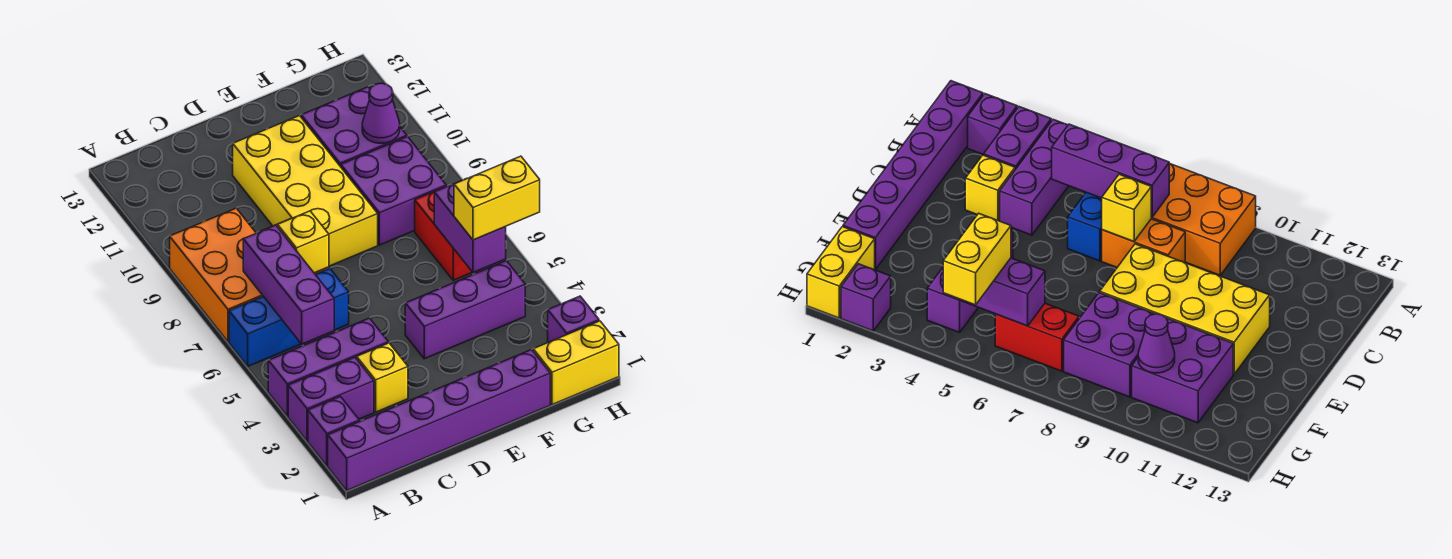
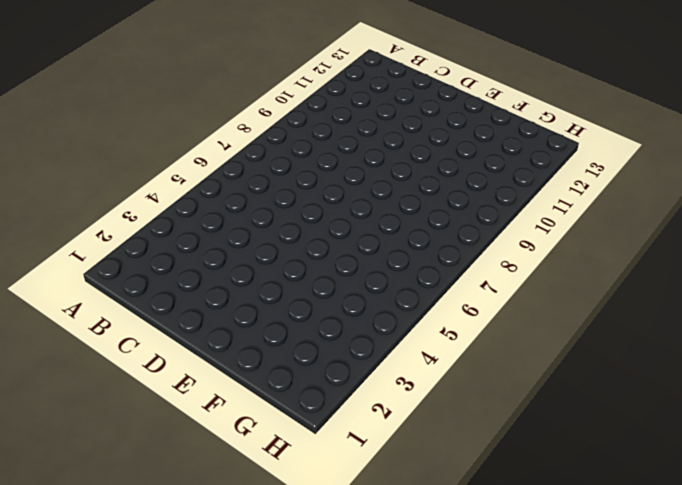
none -> purple brick A1:F1 level 1
none -> purple brick A2 level 1
none -> purple brick A3:B3 level 1

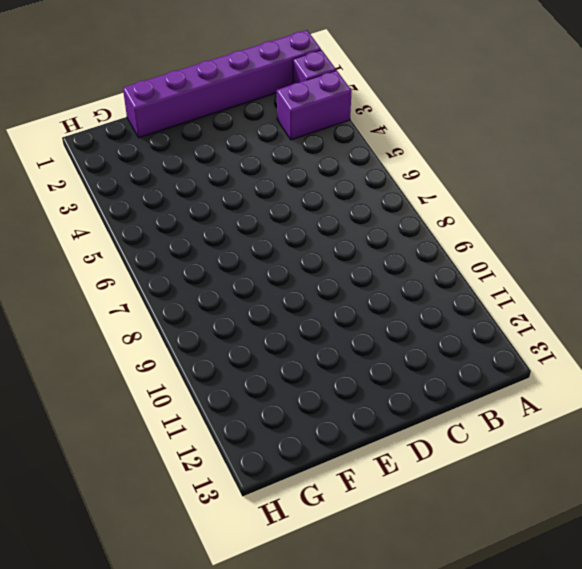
none -> purple brick A4:C4 level 1
none -> blue brick A6:C6 level 1
none -> orange brick A7:B9 level 1

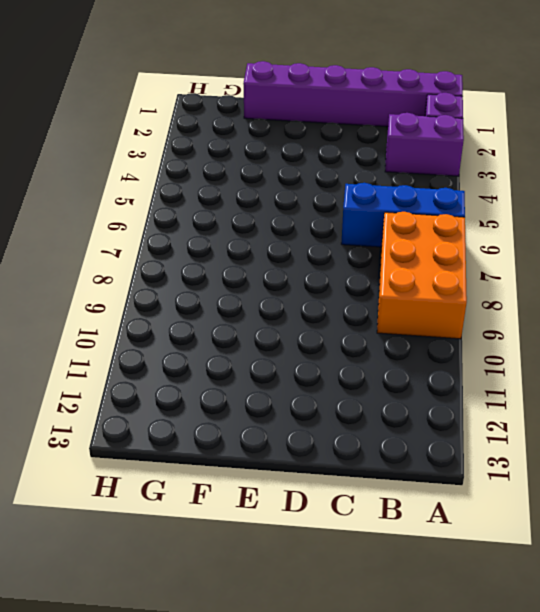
none -> purple brick A4:C4 level 1
none -> yellow brick C3 level 1
none -> orange brick C7:C8 level 1

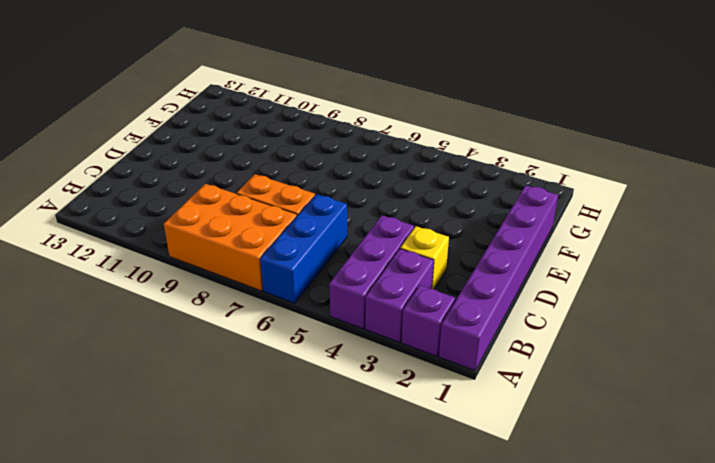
none -> yellow brick D8:E11 level 1
none -> purple brick E4:G4 level 1
none -> purple brick F8:G9 level 1

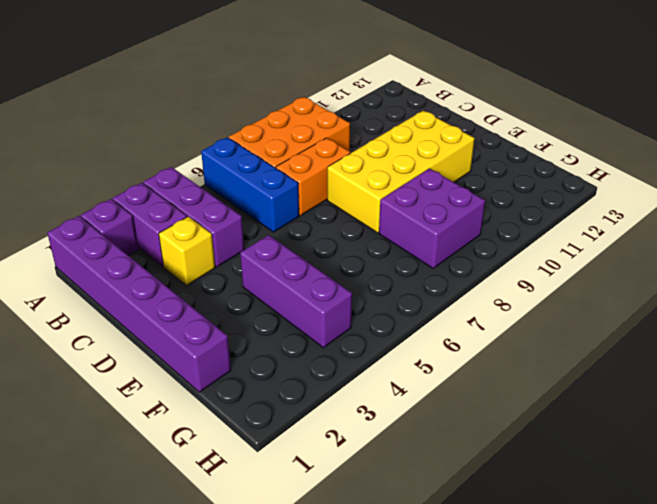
none -> purple brick F10:G11 level 1
none -> yellow brick G1:H1 level 1
none -> red brick G6:G7 level 1

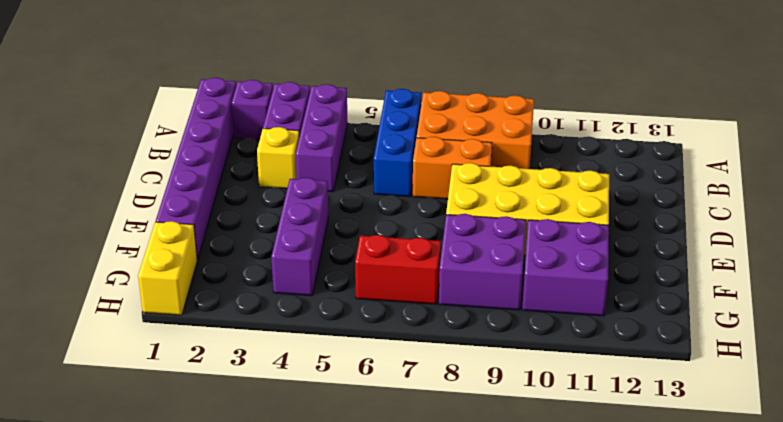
none -> purple brick H2 level 1
none -> purple brick B5:B7 level 2
none -> yellow brick C7 level 2

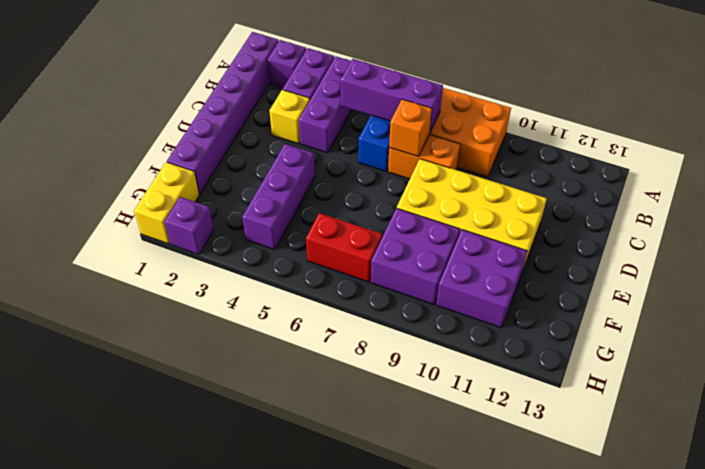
orange brick C7 level 2 -> yellow brick C7 level 2
none -> purple brick G5:G6 level 2
none -> purple cone G10 level 2
none -> yellow brick G5:H5 level 3

